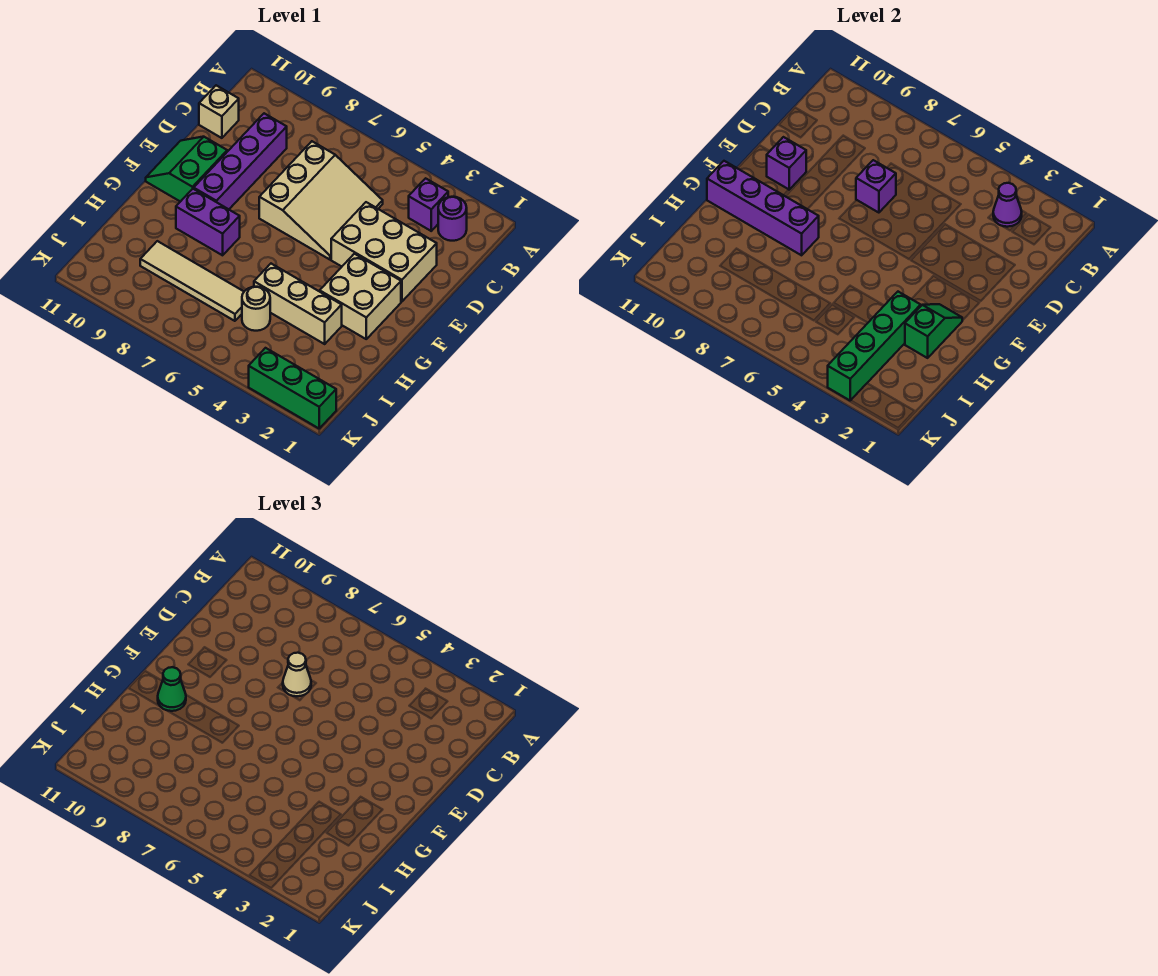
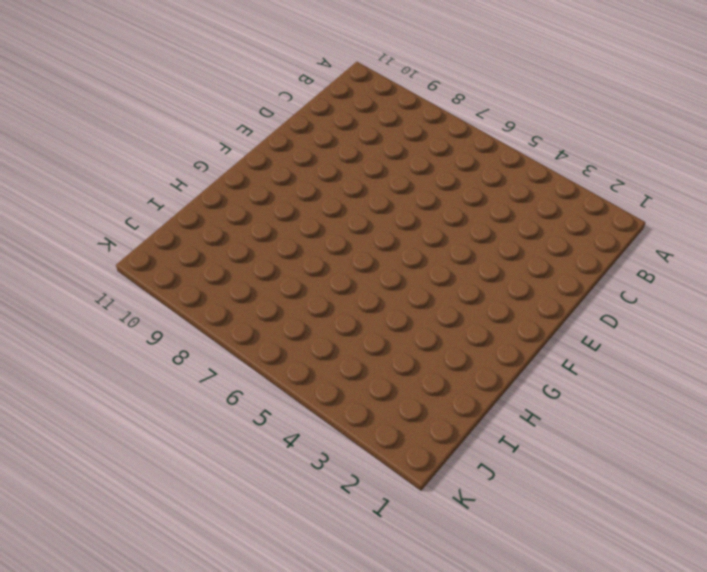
none -> purple round brick B2 level 1
none -> purple brick B3 level 1
none -> tan slope C5:E7 level 1 top 7

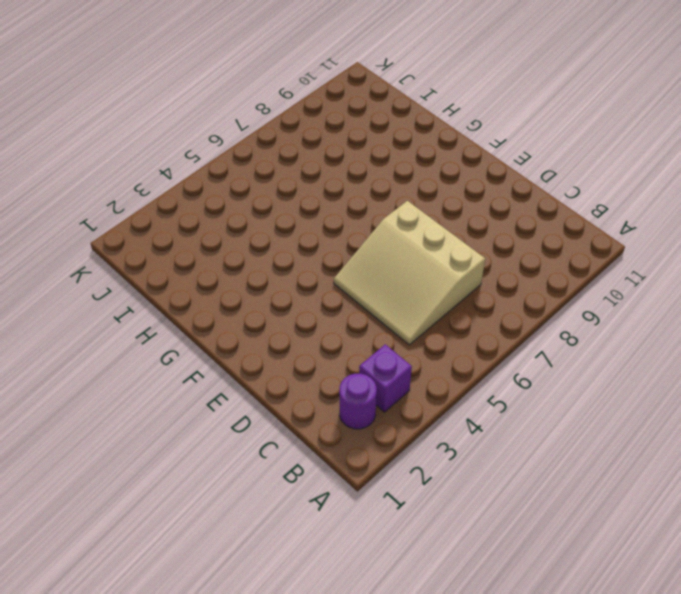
none -> purple brick C9:F9 level 1
none -> tan brick C11 level 1
none -> tan brick D2:E4 level 1

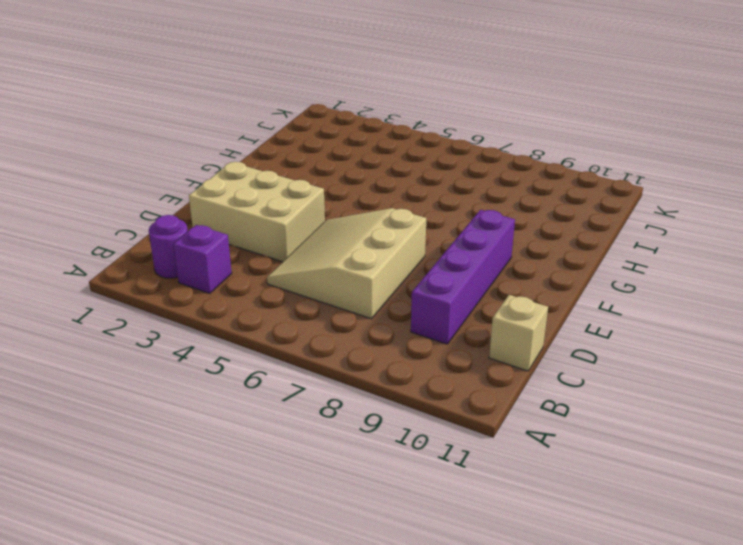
none -> green slope E10:F11 level 1 top 10
none -> tan brick F2:G3 level 1
none -> purple brick G8:G9 level 1

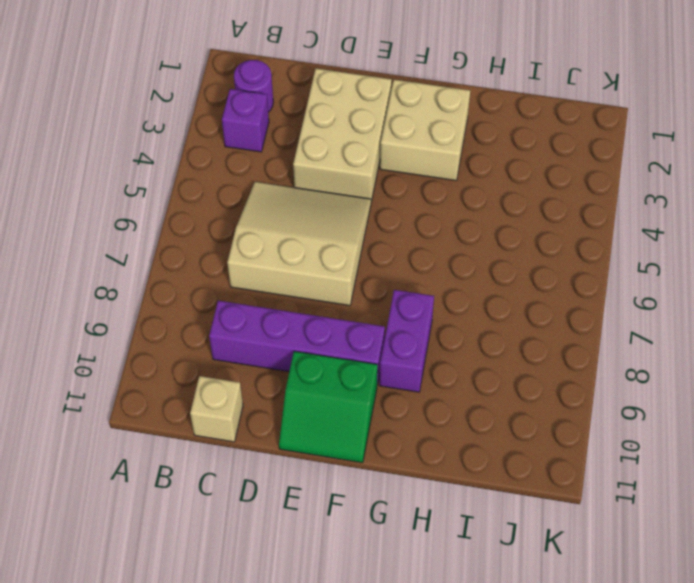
none -> tan brick H3:H5 level 1
none -> tan round brick I5 level 1
none -> tan tile I6:I9 level 1

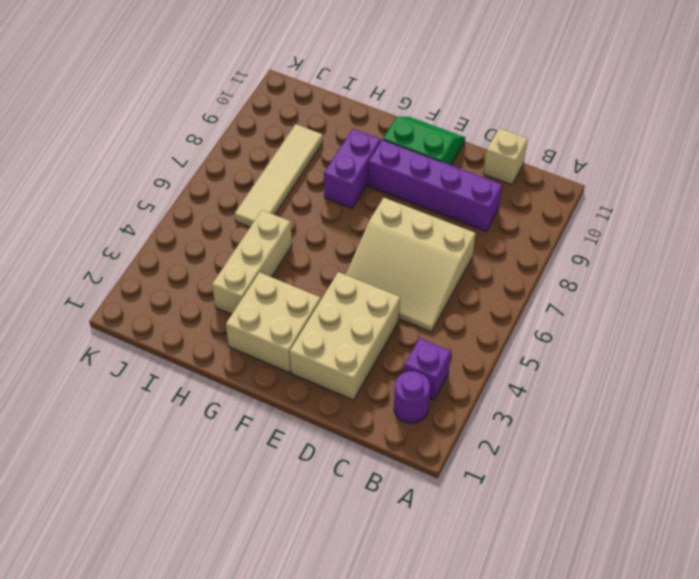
none -> tan round brick I5 level 1
none -> green brick K1:K3 level 1
none -> purple cone B3 level 2

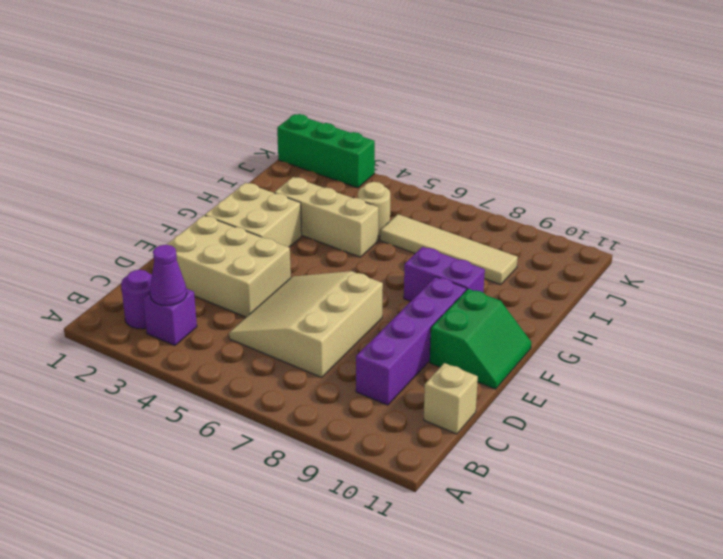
none -> purple brick D7 level 2
none -> purple brick E10 level 2
none -> green slope G2:H2 level 2 top H

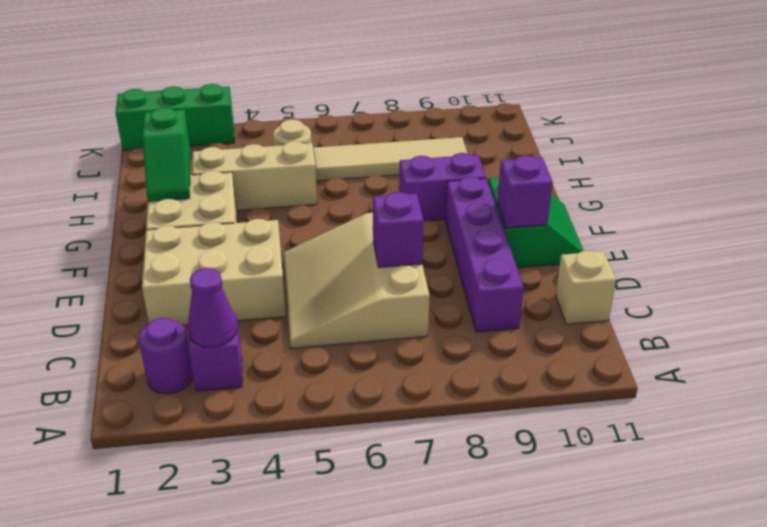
none -> purple brick G8:G11 level 2
none -> green brick H3:K3 level 2
none -> tan cone D7 level 3

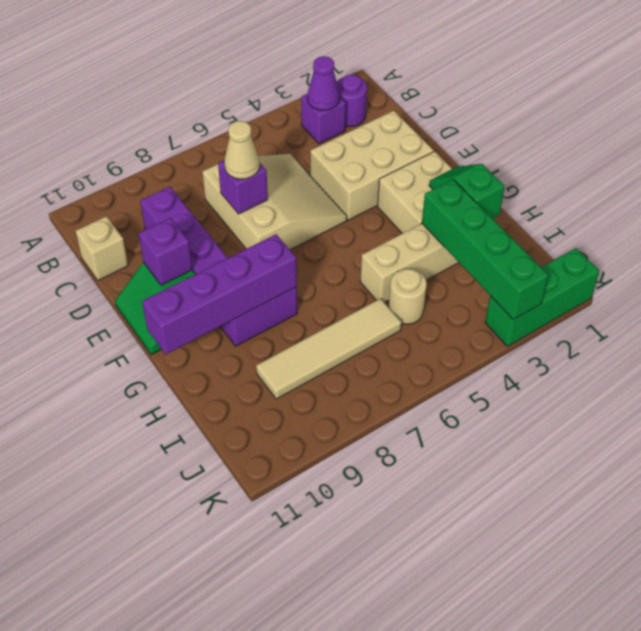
none -> green cone G10 level 3

